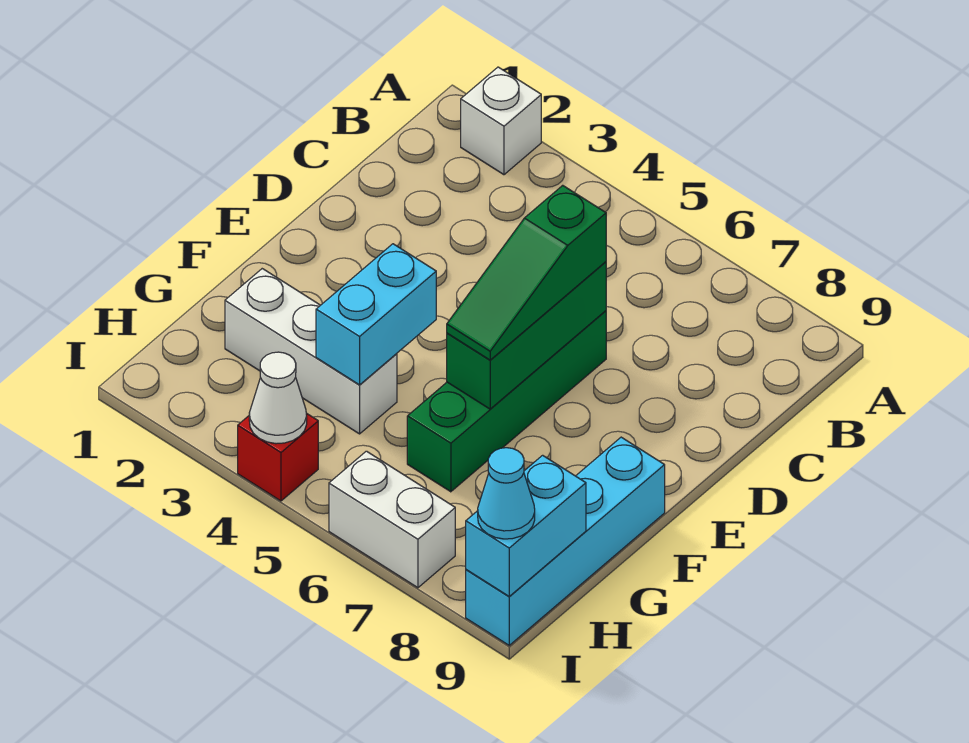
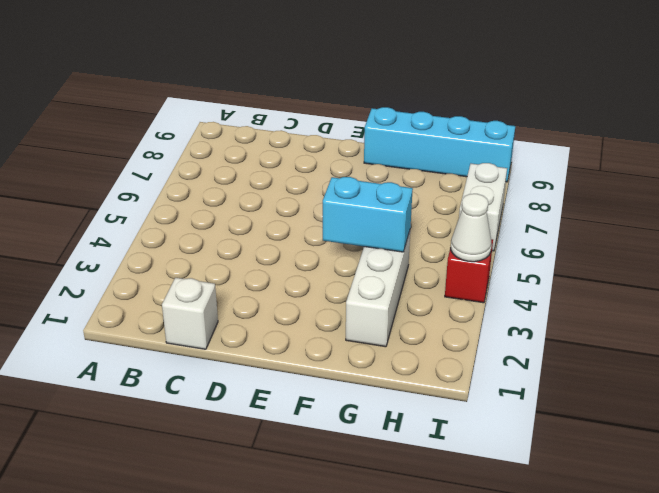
white brick C1 level 1 -> white brick A2 level 1
none -> green brick D6:G6 level 1
none -> green brick D6:F6 level 2
none -> cyan brick H9:I9 level 2

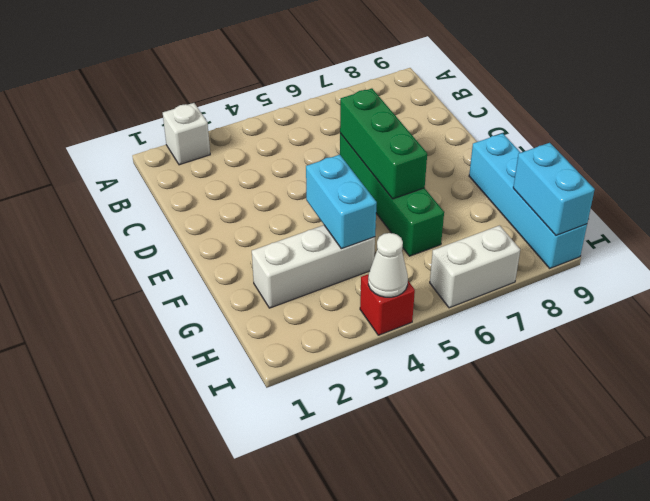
none -> green slope D6:F6 level 3 top D
none -> cyan cone I9 level 3

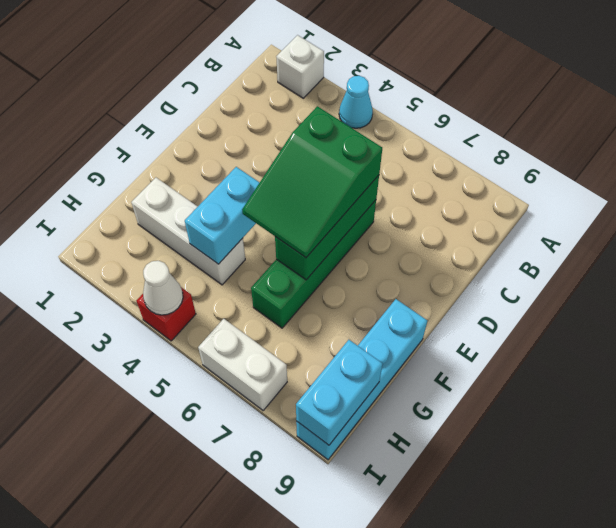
cyan cone A4 level 1 -> cyan cone I9 level 3
green slope D5:F6 level 3 top D -> green slope D6:F6 level 3 top D

